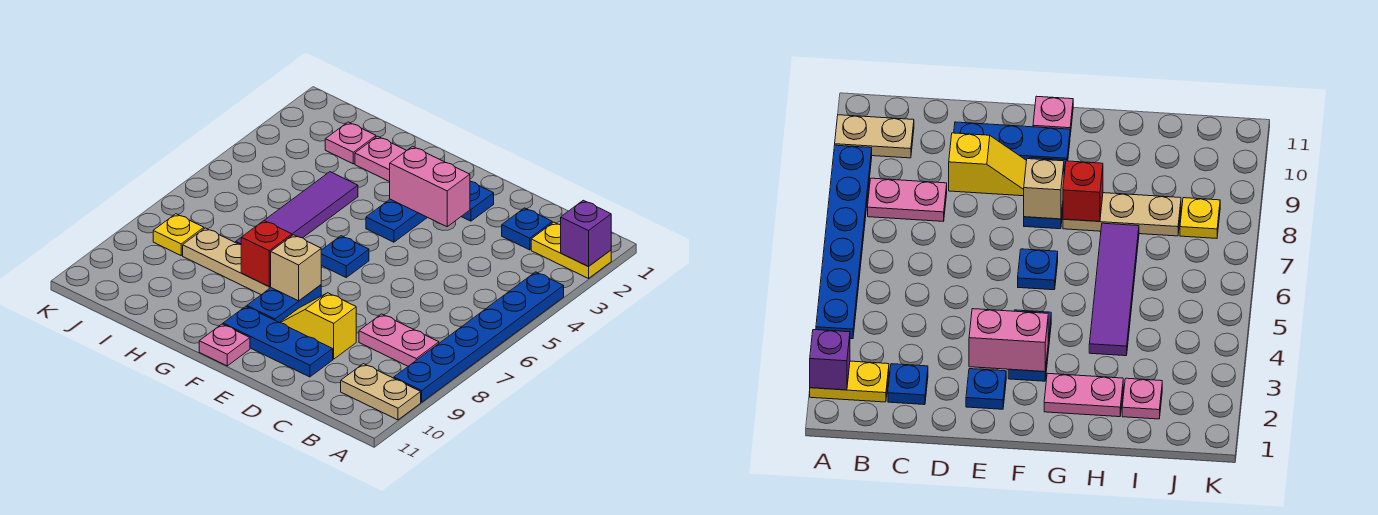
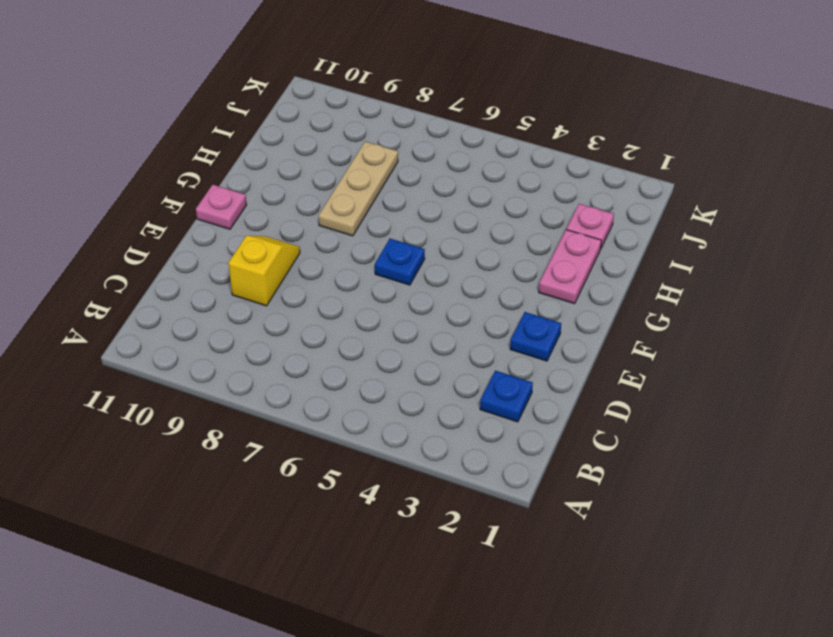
none -> yellow plate A2:B2 level 1
none -> blue plate A4:A9 level 1
none -> tan plate A10:B10 level 1

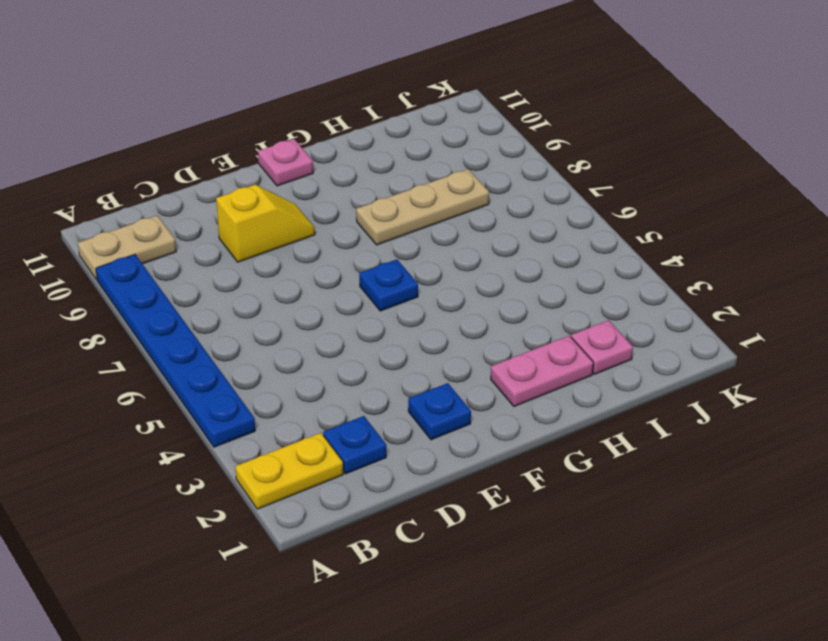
none -> pink plate B8:C8 level 1
none -> blue plate D10:F10 level 1
none -> blue plate F3:F4 level 1

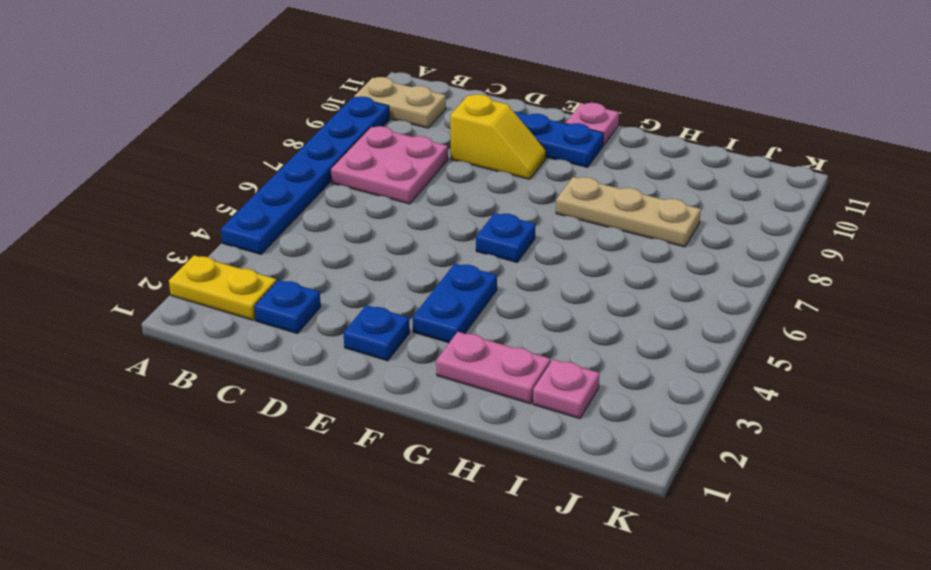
pink plate B7:C8 level 1 -> pink plate B8:C8 level 1
none -> blue plate F8:F9 level 1
none -> purple tile H4:H7 level 1
none -> yellow plate J8 level 1

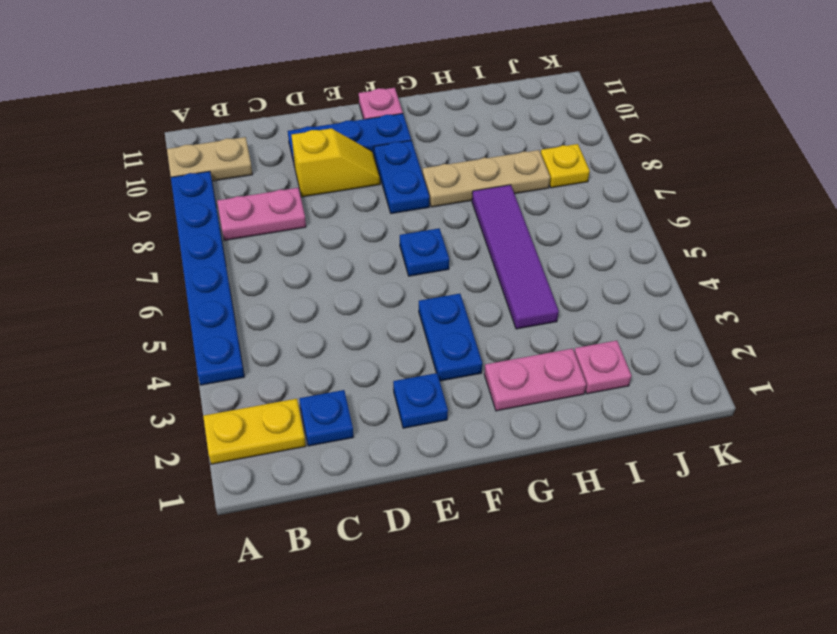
none -> purple brick A2 level 2
none -> pink brick E3:F3 level 2
none -> tan brick F8 level 2

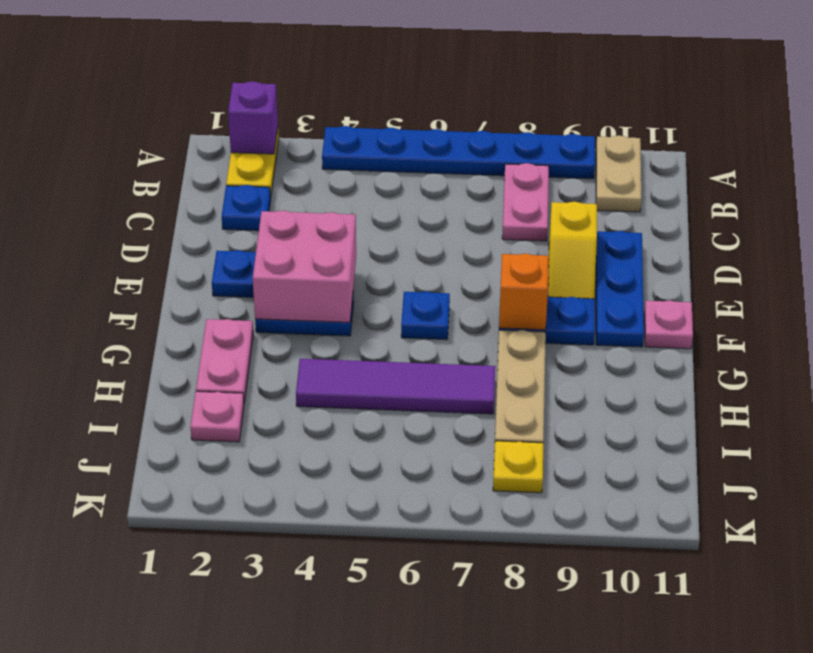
pink brick E3:F4 level 2 -> pink brick E3:F3 level 2
orange brick F8 level 2 -> tan brick F8 level 2
none -> red brick G8 level 2

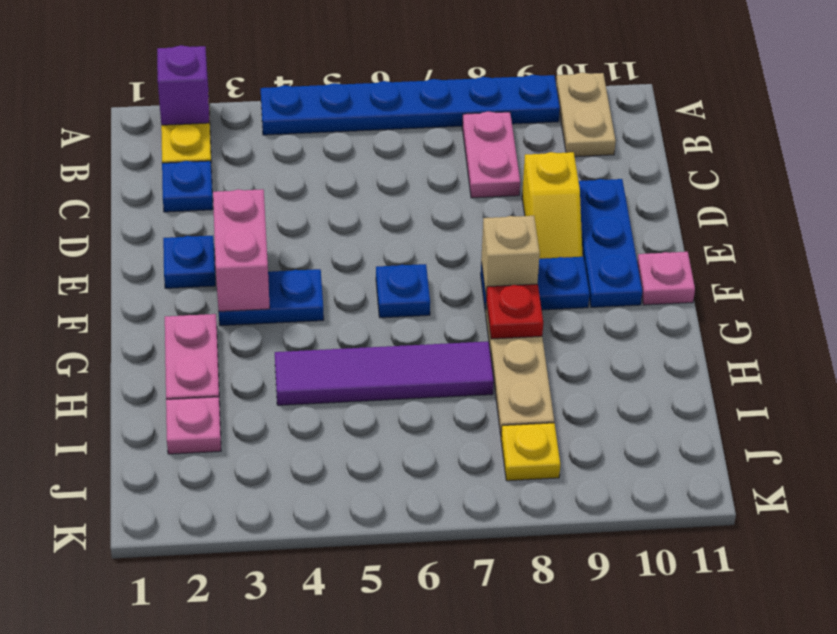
red plate G8 level 2 -> red brick G8 level 2

